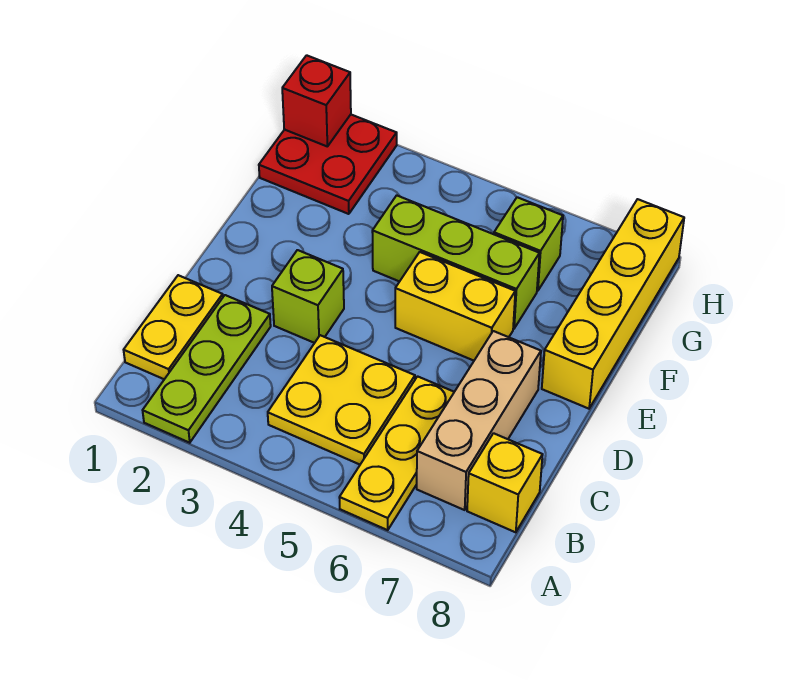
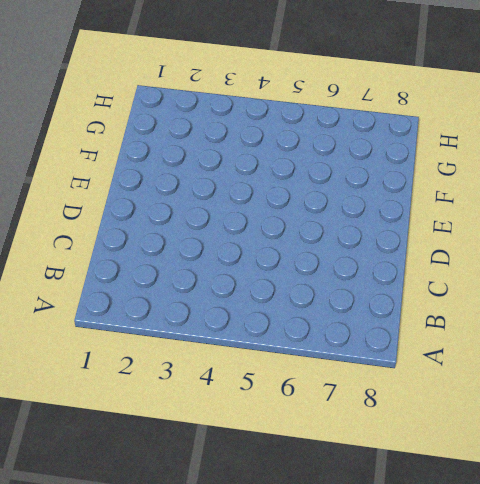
none -> lime plate A2:C2 level 1
none -> yellow plate A6:C6 level 1
none -> yellow plate B1:C1 level 1

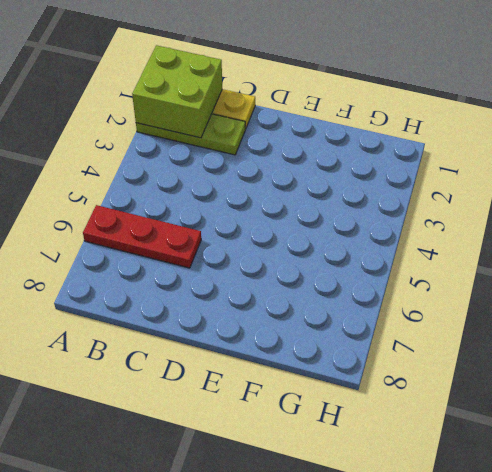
lime brick A1:B2 level 2 -> none
red plate A6:C6 level 1 -> yellow plate A6:C6 level 1
none -> yellow plate B4:C5 level 1
none -> tan brick B7:D7 level 1
none -> yellow brick B8 level 1

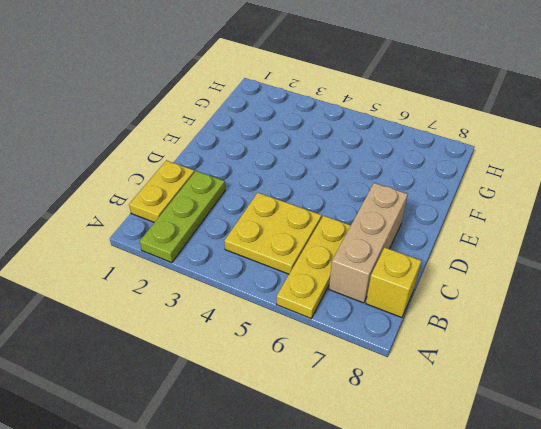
none -> lime brick D3 level 1
none -> yellow brick E5:E6 level 1
none -> yellow brick E8:H8 level 1

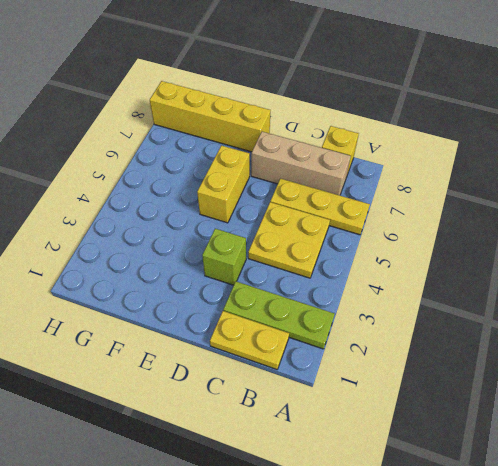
none -> lime brick F4:F6 level 1
none -> red plate G1:H2 level 1
none -> lime brick G6 level 1

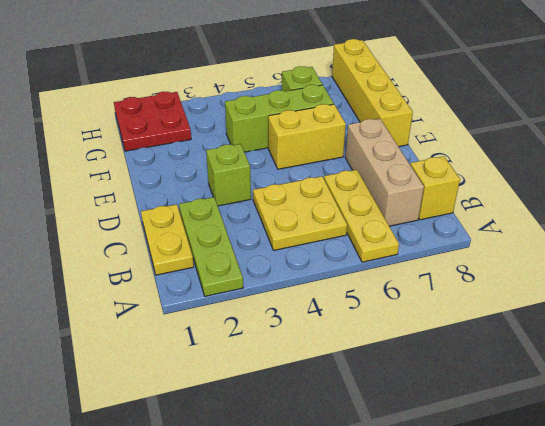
none -> red brick H1 level 2

